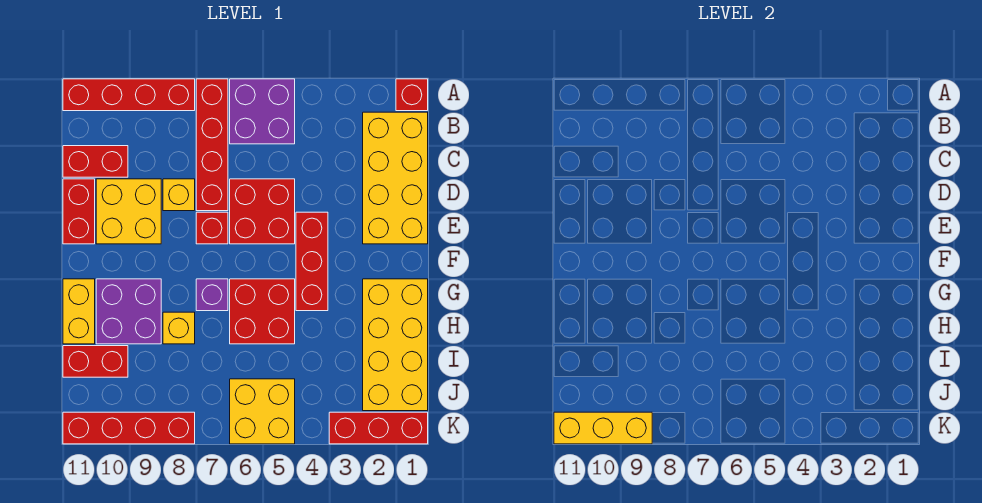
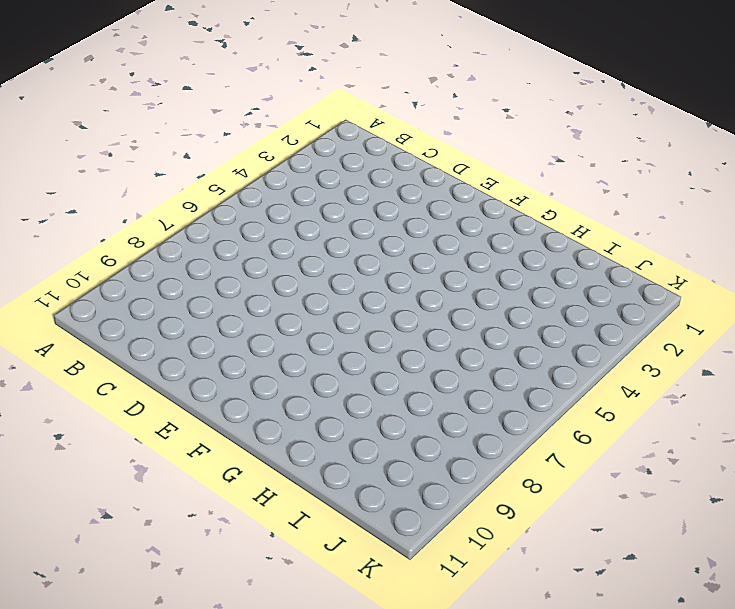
none -> red brick A1 level 1
none -> purple brick A5:B6 level 1
none -> red brick A7:D7 level 1

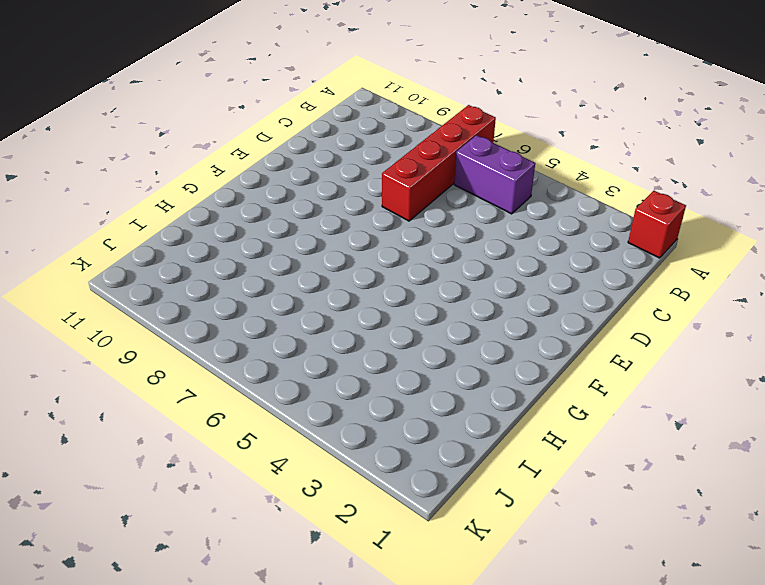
purple brick B5:B6 level 1 -> purple brick A5:B6 level 1
none -> red brick A8:A11 level 1
none -> yellow brick B1:E2 level 1
none -> red brick C10:C11 level 1

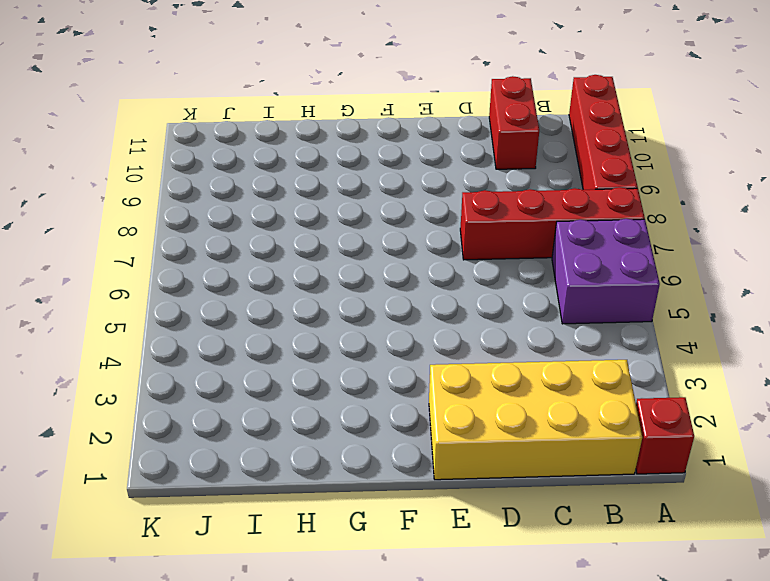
none -> red brick D5:E6 level 1
none -> yellow brick D8 level 1
none -> yellow brick D9:E10 level 1

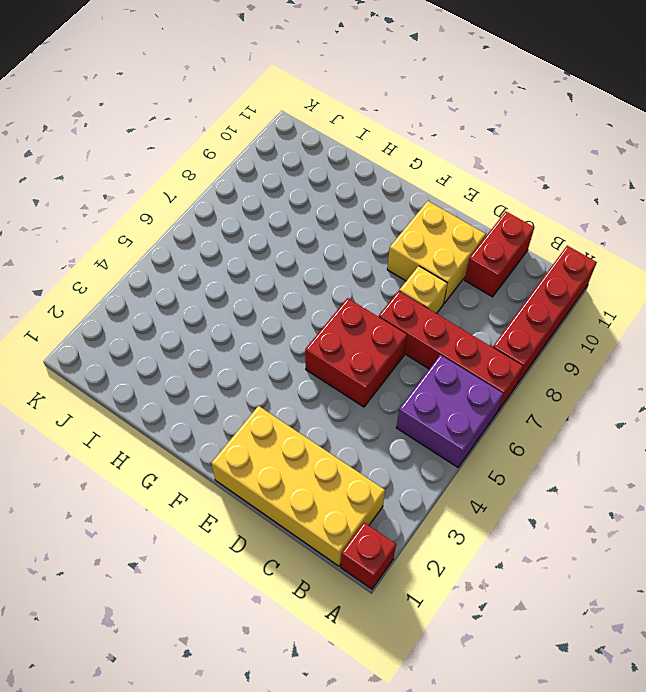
none -> red brick D11:E11 level 1
none -> red brick E4:G4 level 1
none -> red brick E7 level 1

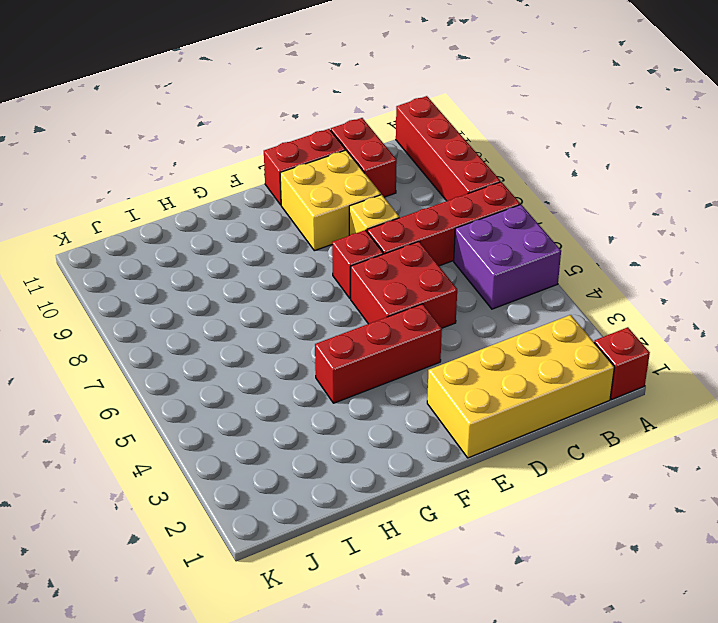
none -> yellow brick G1:J2 level 1
none -> red brick G5:H6 level 1
none -> purple brick G7 level 1

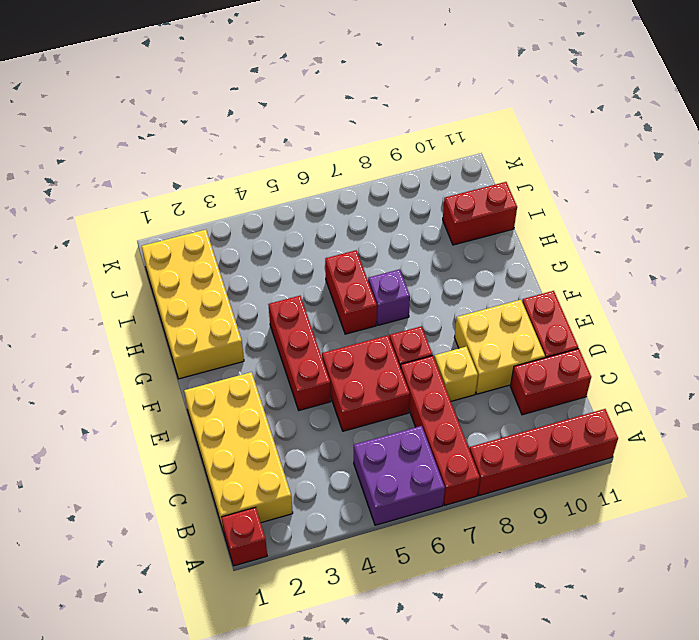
red brick G6:H6 level 1 -> red brick G5:H6 level 1
none -> purple brick G9:H10 level 1
none -> yellow brick G11:H11 level 1
none -> yellow brick H8 level 1

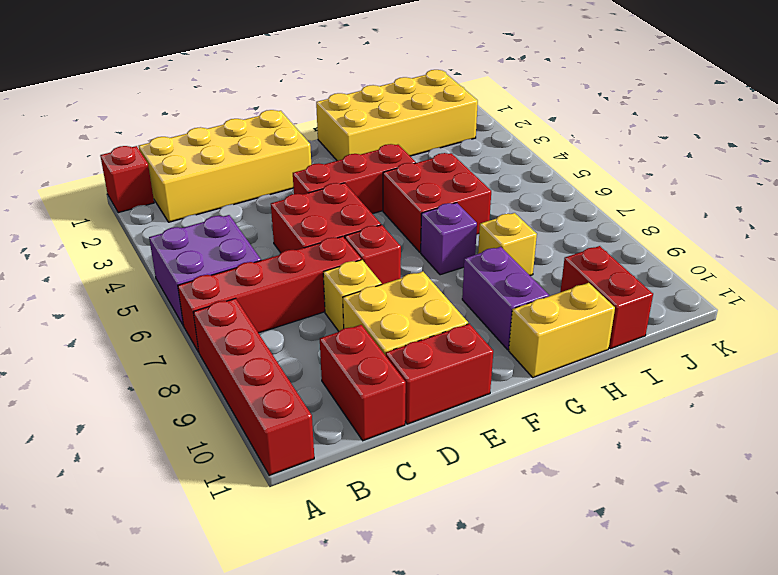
purple brick G9:G10 level 1 -> purple brick G9:H10 level 1
none -> yellow brick J5:K6 level 1
none -> red brick K1:K3 level 1
none -> red brick K8:K11 level 1

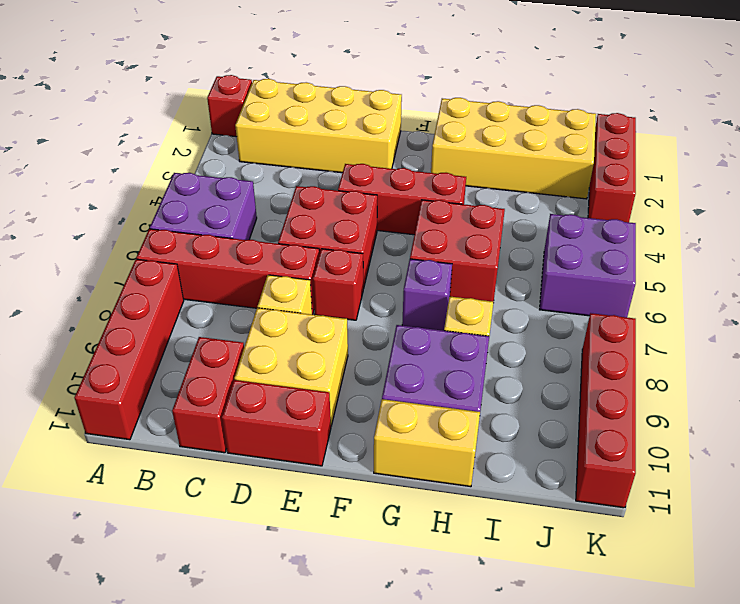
purple brick J5:K6 level 1 -> yellow brick J5:K6 level 1
none -> red brick I10:I11 level 1
none -> yellow brick K9:K11 level 2

